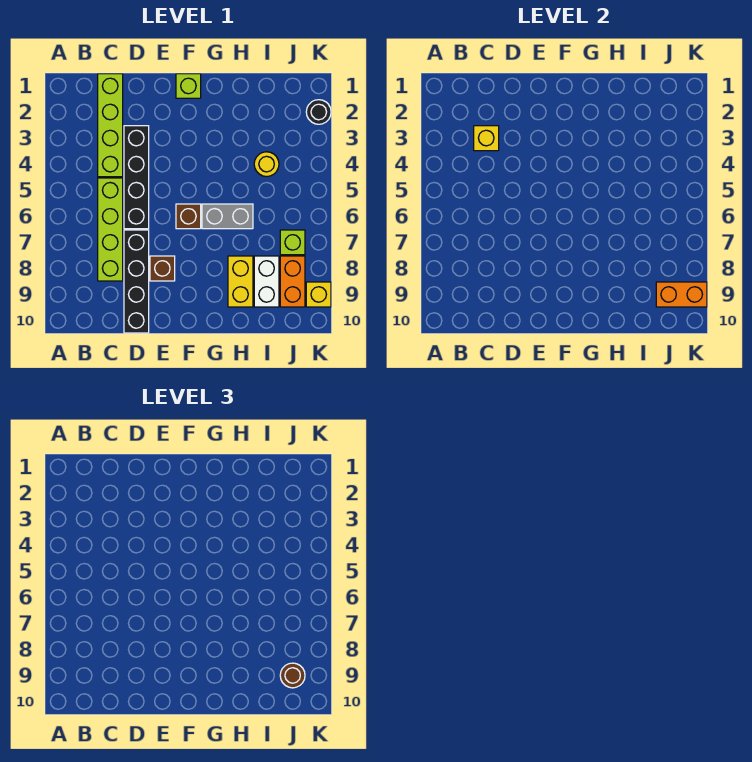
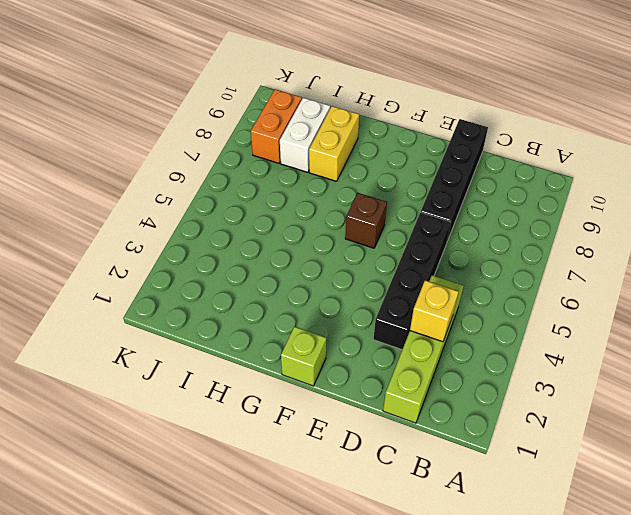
none -> lime brick C5:C8 level 1
none -> brown brick E8 level 1
none -> grey brick G6:H6 level 1

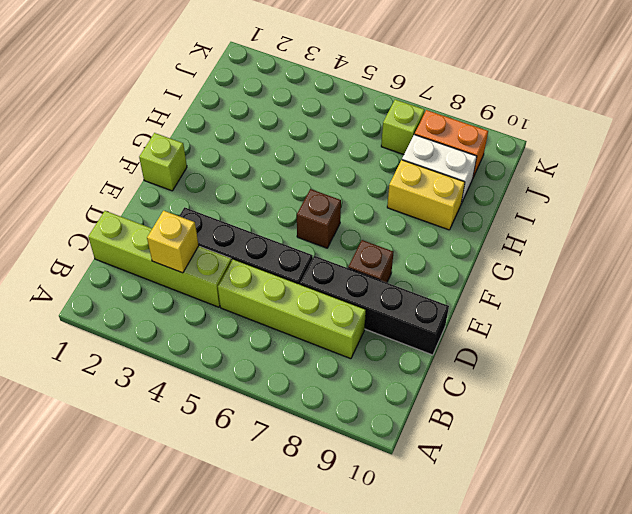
none -> grey brick G6:H6 level 1
none -> yellow round brick I4 level 1
none -> black round brick K2 level 1

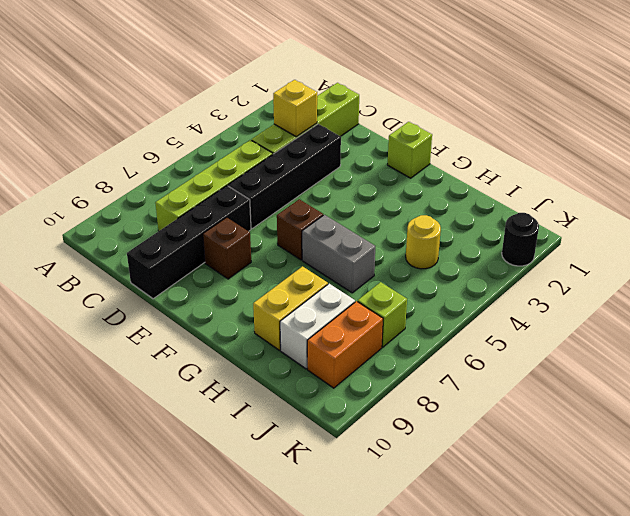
none -> yellow brick K9 level 1
none -> orange brick J9:K9 level 2
none -> brown round brick J9 level 3

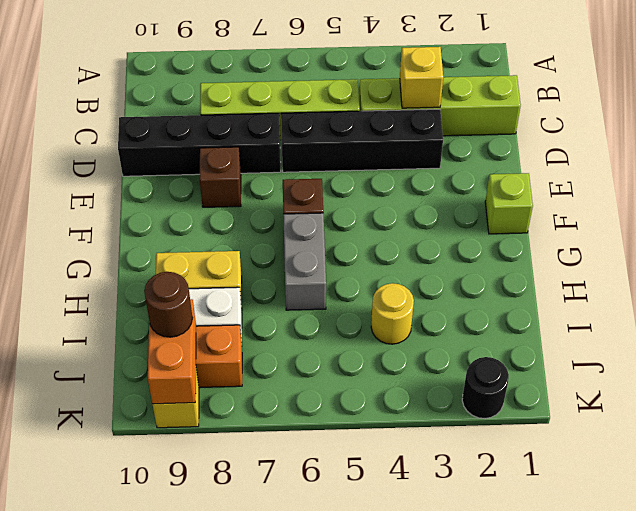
none -> lime brick J7 level 1

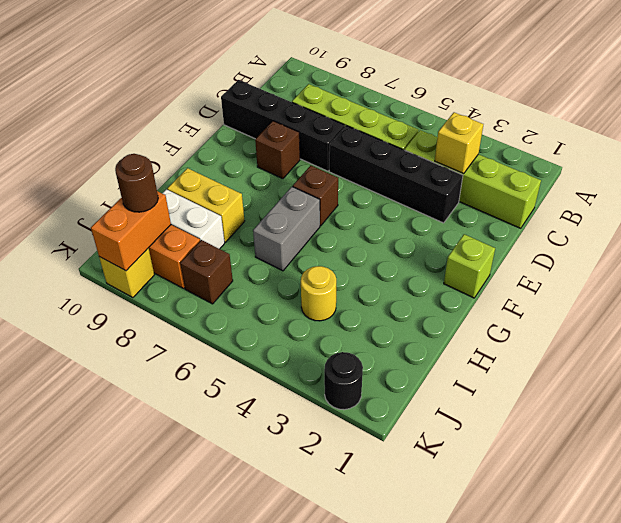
brown brick J7 level 1 -> lime brick J7 level 1

